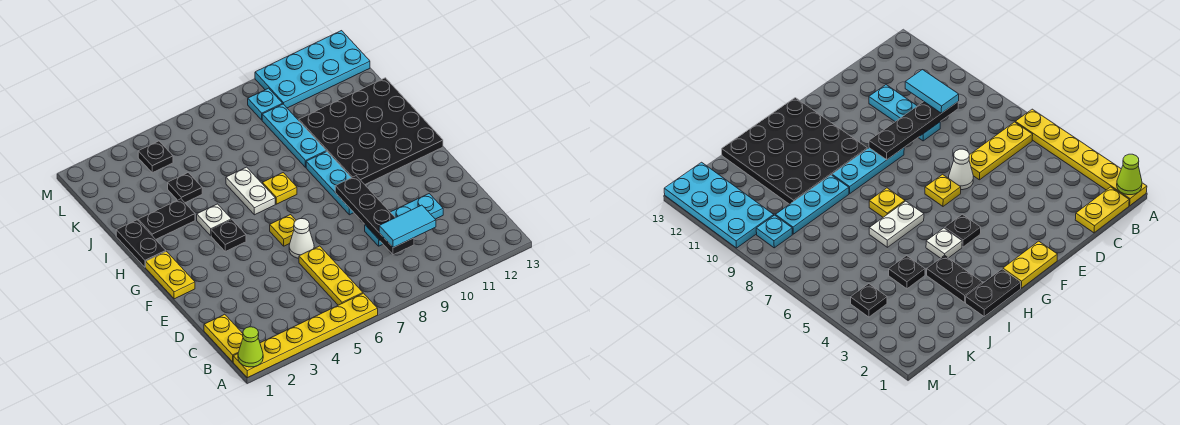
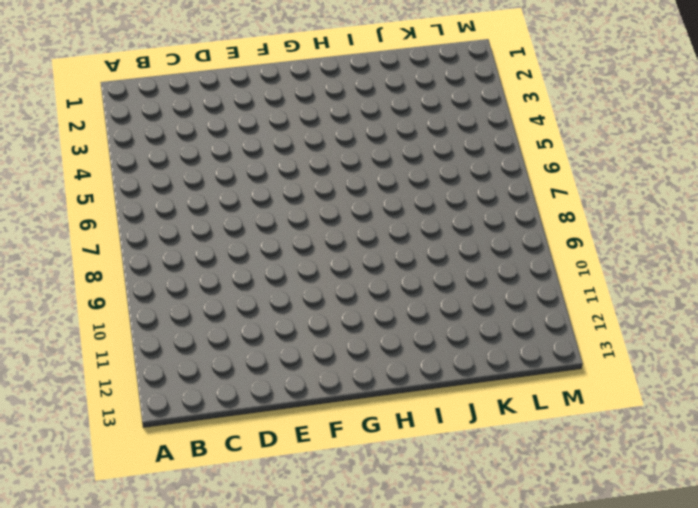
none -> yellow plate A1:A6 level 1
none -> yellow plate B1:C1 level 1
none -> yellow plate B6:D6 level 1

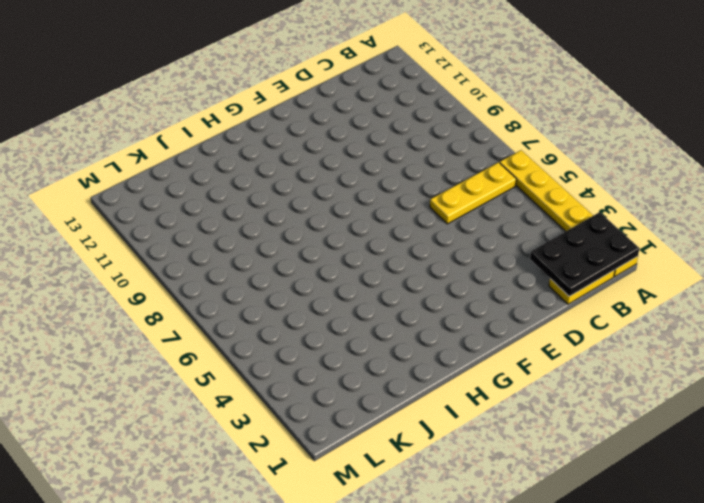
black plate A1:C2 level 2 -> lime cone A1 level 2
none -> cyan plate D9:D11 level 1
none -> white cone E6 level 1
none -> yellow plate F1:G1 level 1

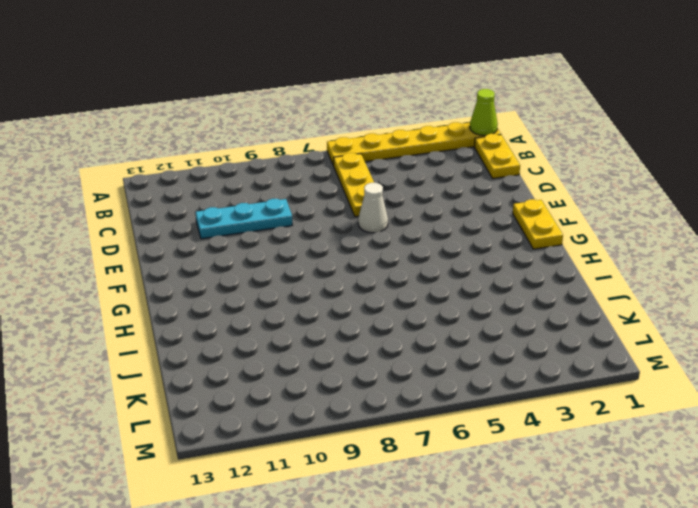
none -> yellow plate F6 level 1
none -> cyan plate F9:H9 level 1
none -> black plate G4 level 1

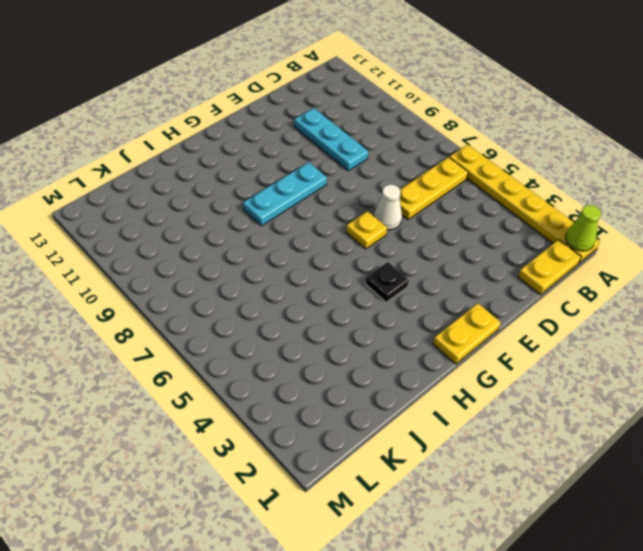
none -> black plate G10:J13 level 1
none -> black plate H1:I1 level 1
none -> white plate H4 level 1

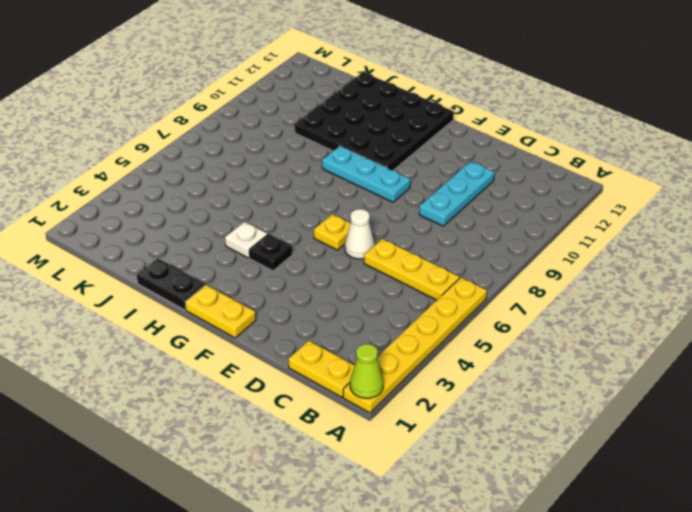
none -> white plate H6:I6 level 1
none -> yellow plate H7 level 1
none -> black plate I2:I3 level 1

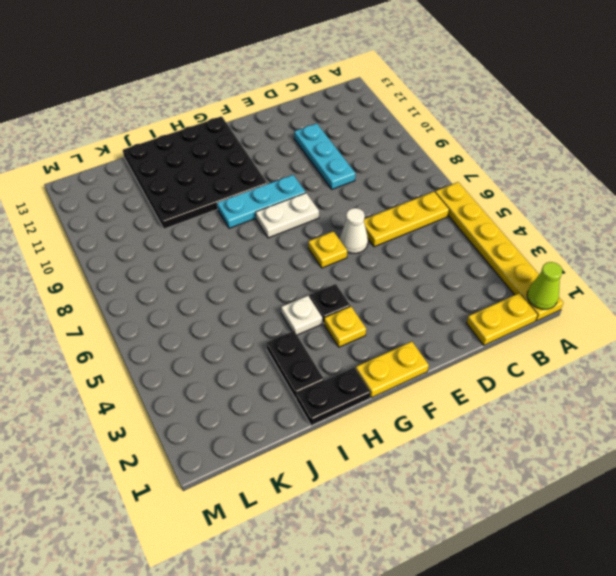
white plate F8:G8 level 1 -> white plate H6:I6 level 1
yellow plate G3 level 1 -> yellow plate H7 level 1
none -> cyan plate I9:K9 level 1
none -> black plate J4 level 1
none -> black plate L4 level 1

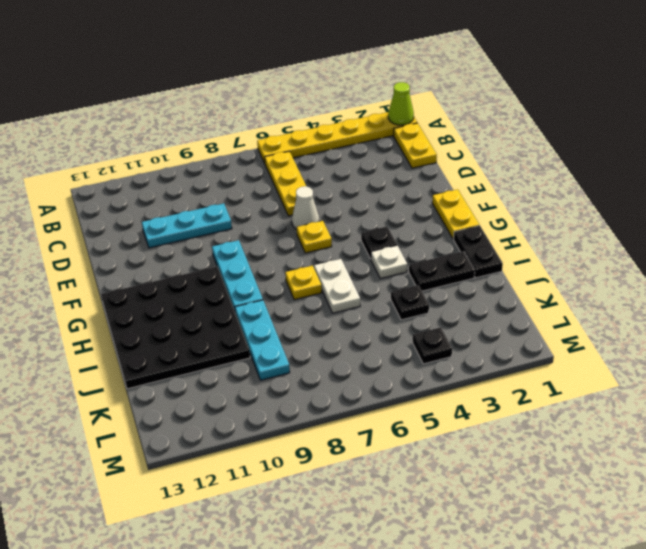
none -> cyan plate L9 level 1
none -> cyan plate L10:M13 level 1
none -> black plate C9:F9 level 2

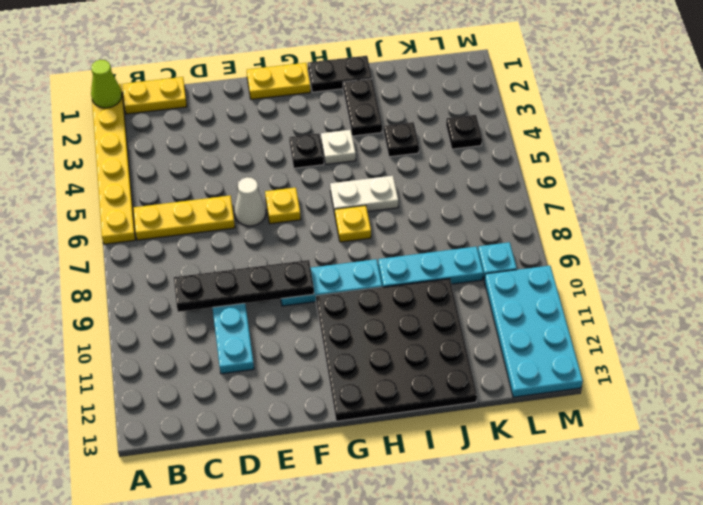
none -> cyan tile C9:C10 level 3

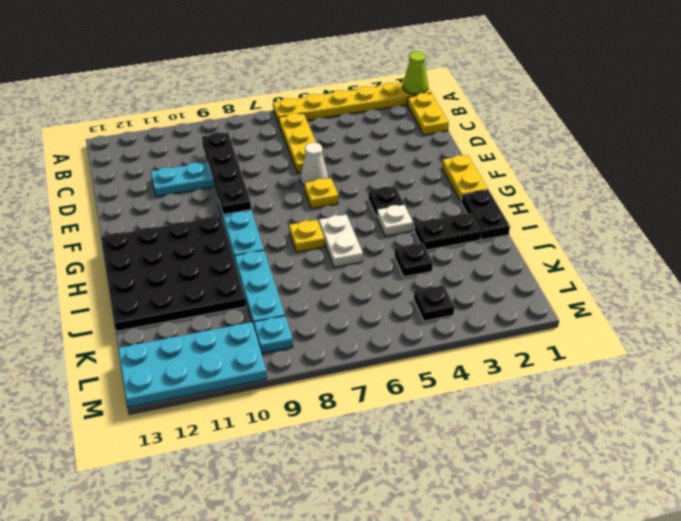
none -> cyan tile C9:C10 level 3

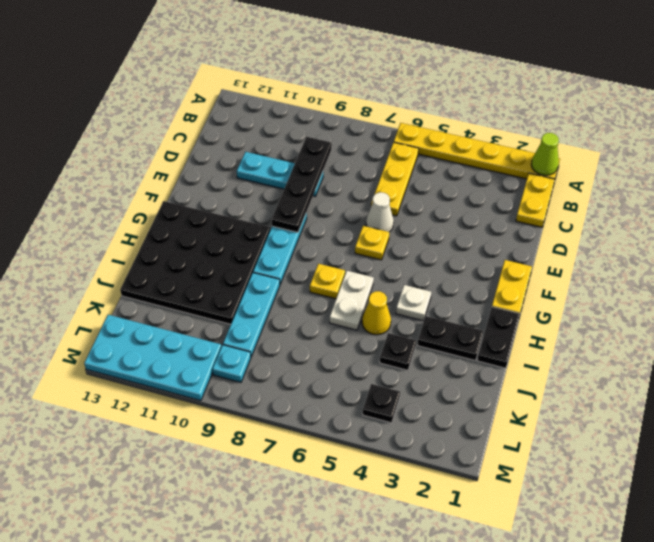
yellow cone I5 level 1 -> none
none -> black plate G4 level 1
none -> cyan tile C9:C10 level 3

